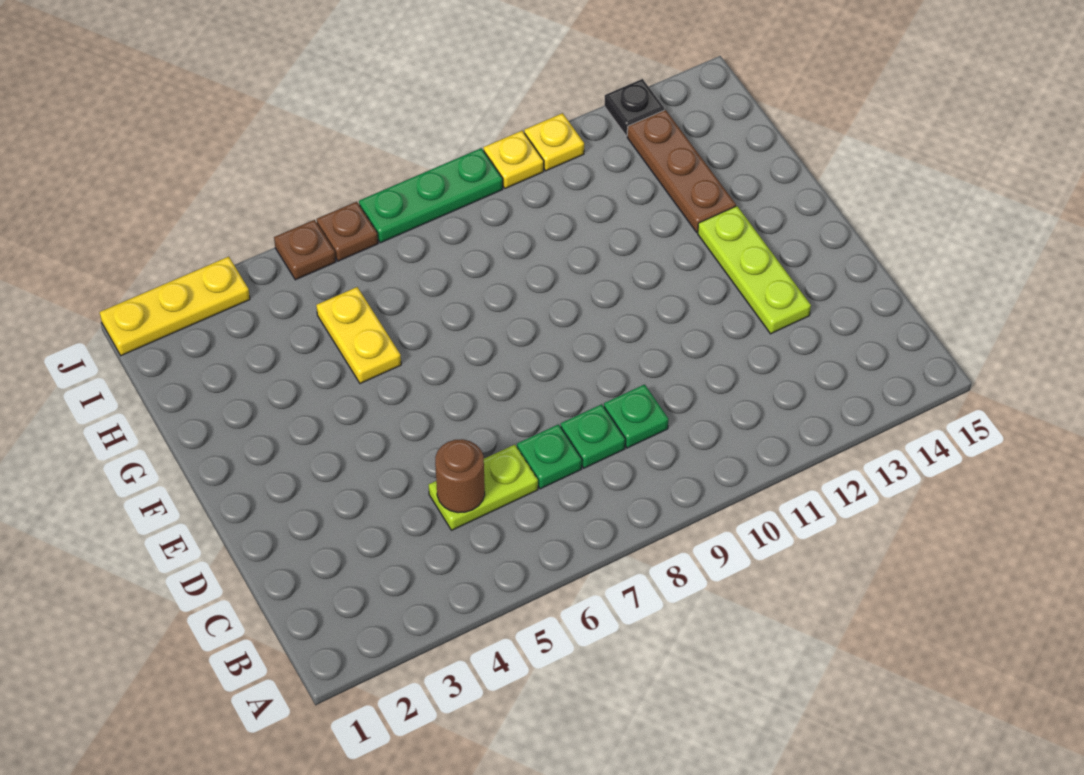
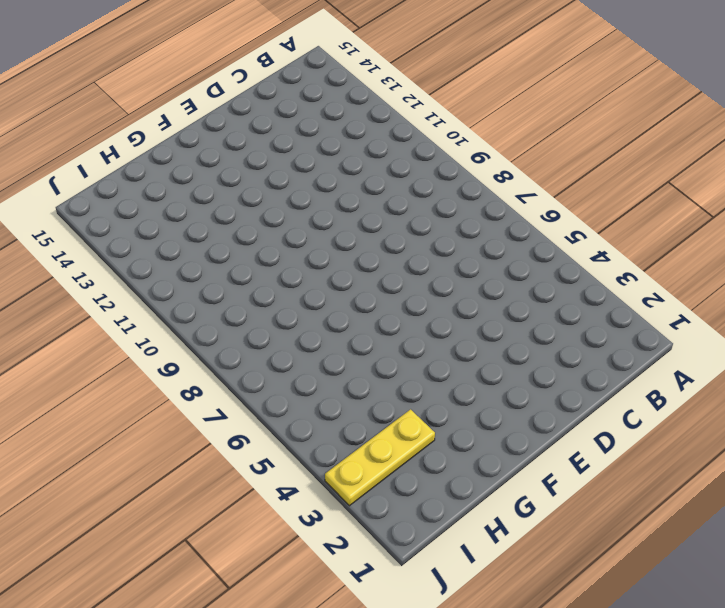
yellow plate H3:J3 level 1 -> yellow plate J1:J3 level 1
none -> lime plate C5:C6 level 1
none -> green plate C7 level 1
none -> green plate C8 level 1

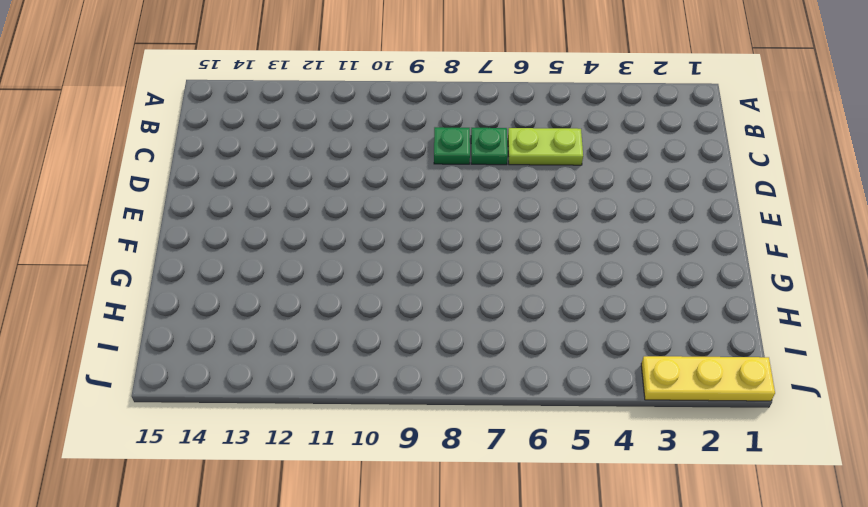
none -> green plate C9 level 1
none -> lime plate D13:F13 level 1
none -> yellow plate G5:H5 level 1

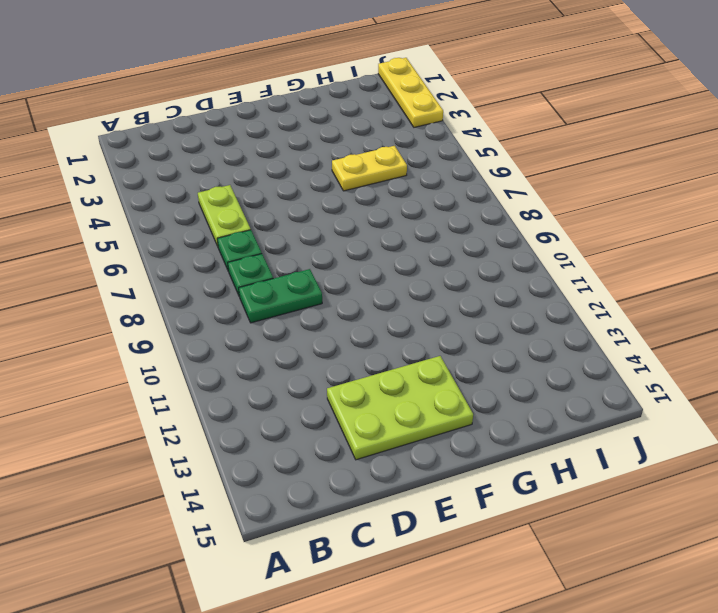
green plate C9:D9 level 1 -> green plate C9 level 1
lime plate D13:F14 level 1 -> lime plate D13:F13 level 1
none -> brown plate G13:I13 level 1
none -> brown plate J5 level 1
none -> brown plate J6 level 1

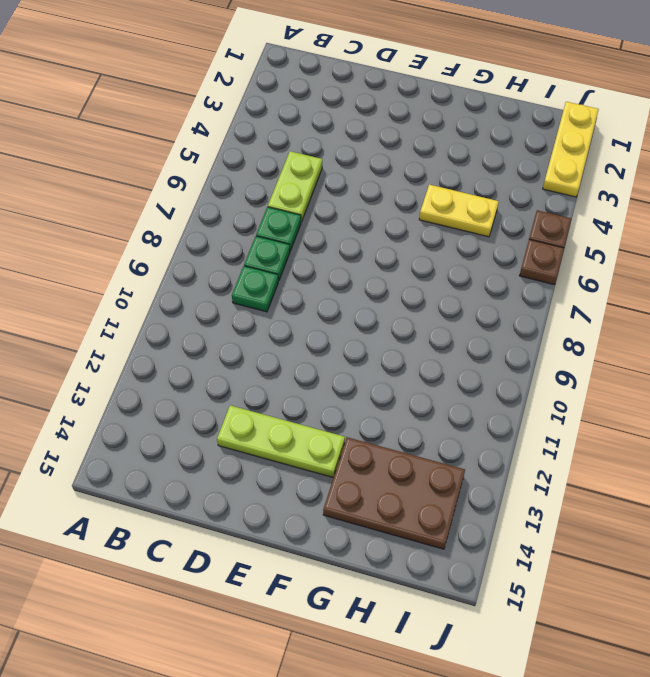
brown plate G13:I14 level 1 -> brown plate G13:I13 level 1
none -> green plate J7:J9 level 1
none -> yellow plate J10 level 1
none -> yellow plate J11 level 1

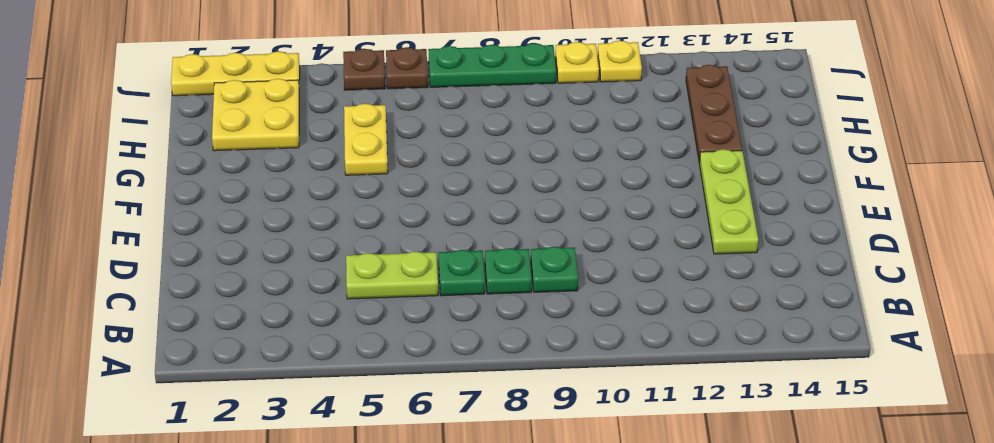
yellow plate H2:I3 level 1 -> none
none -> black plate J13 level 1
none -> brown round brick C5 level 2

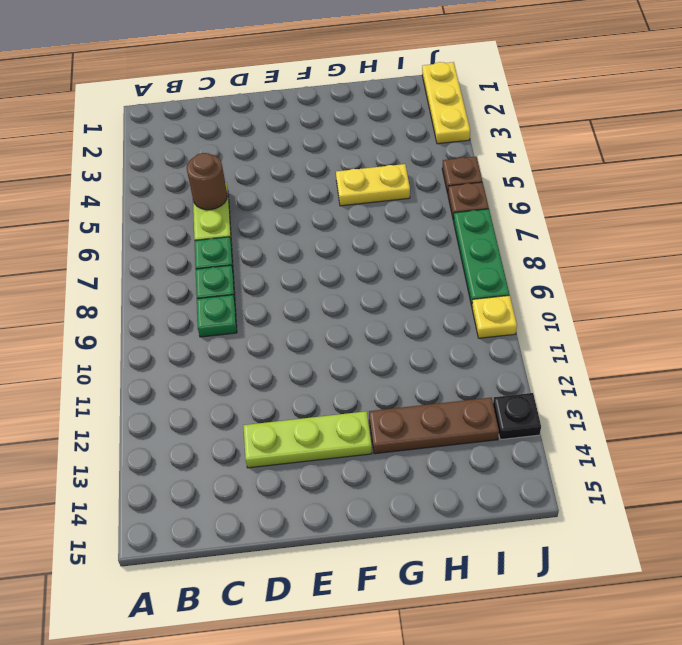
none -> yellow plate J11 level 1

